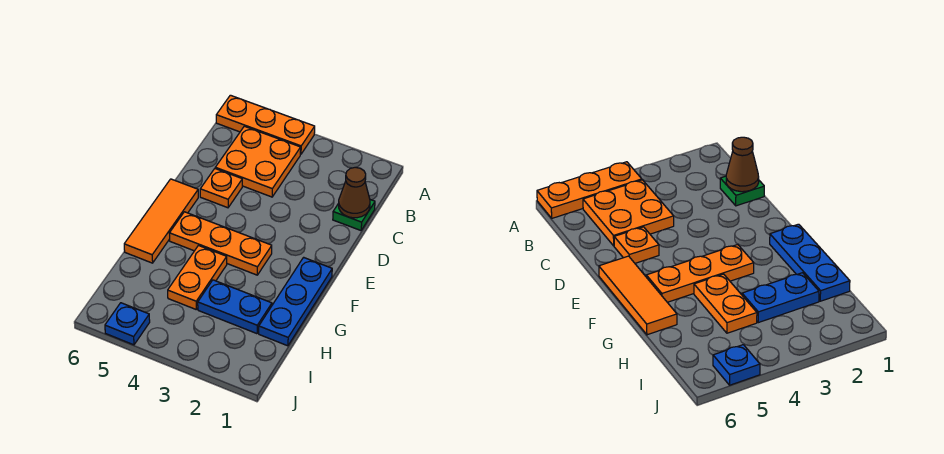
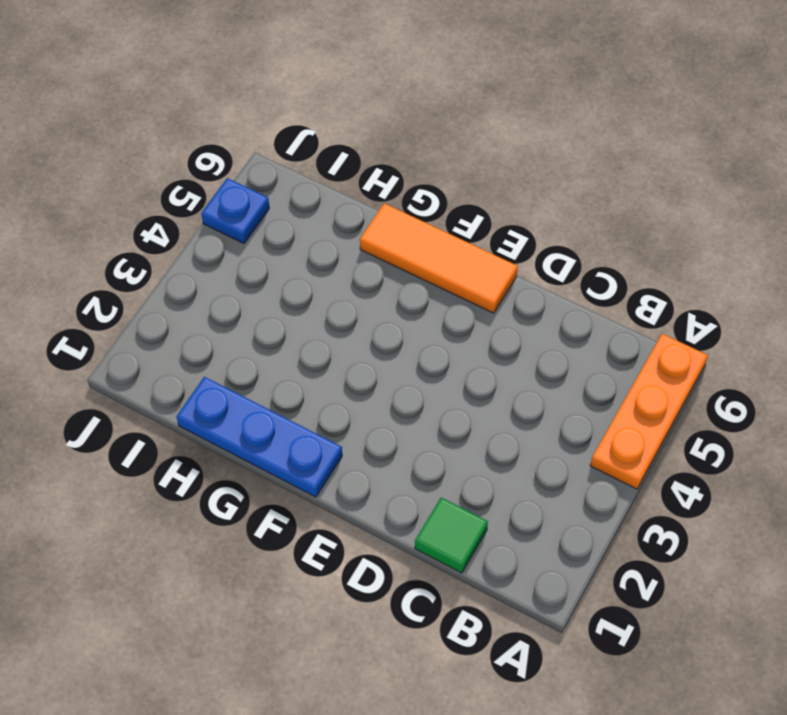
green tile C1 level 1 -> green plate C1 level 1
none -> orange plate B4:C5 level 1
none -> orange plate D5 level 1

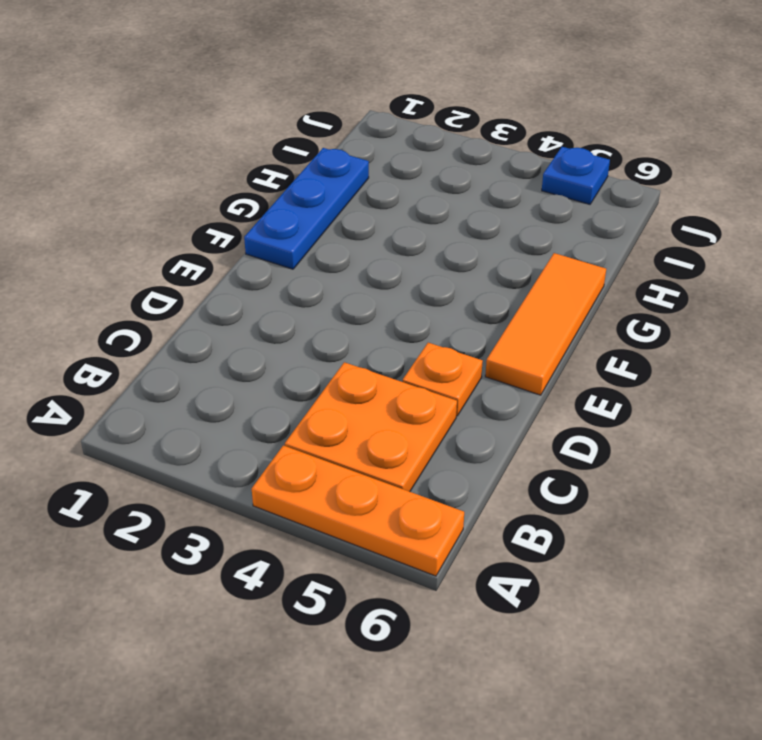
none -> green plate C1 level 1
none -> orange plate F3:F5 level 1

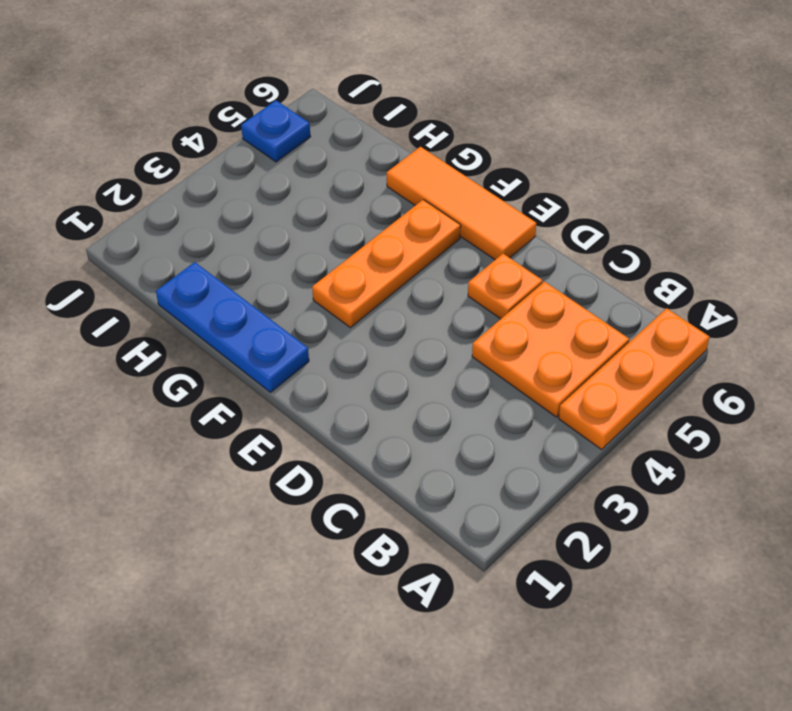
none -> green plate C1 level 1
none -> orange plate G4:H4 level 1

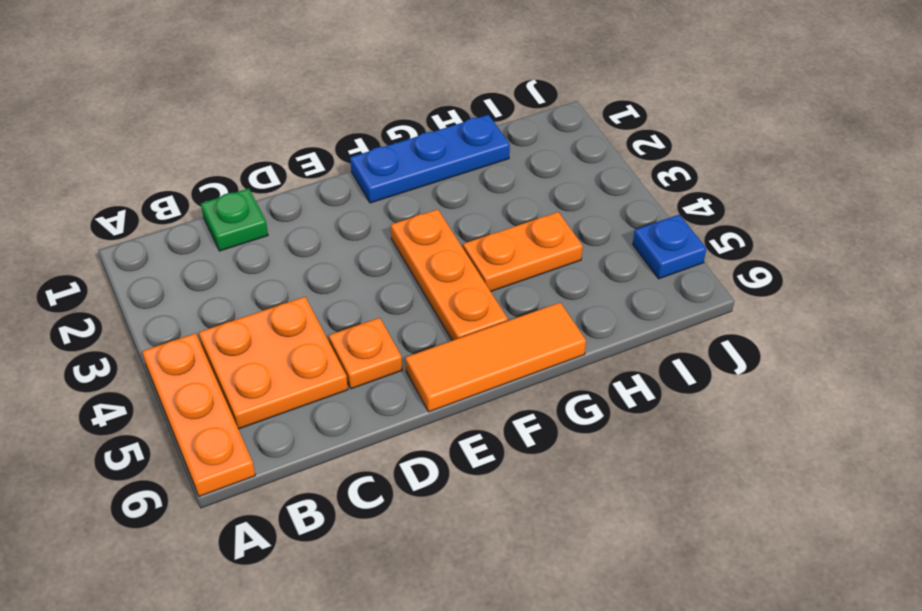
none -> blue plate H2:H3 level 1
none -> brown cone C1 level 2

